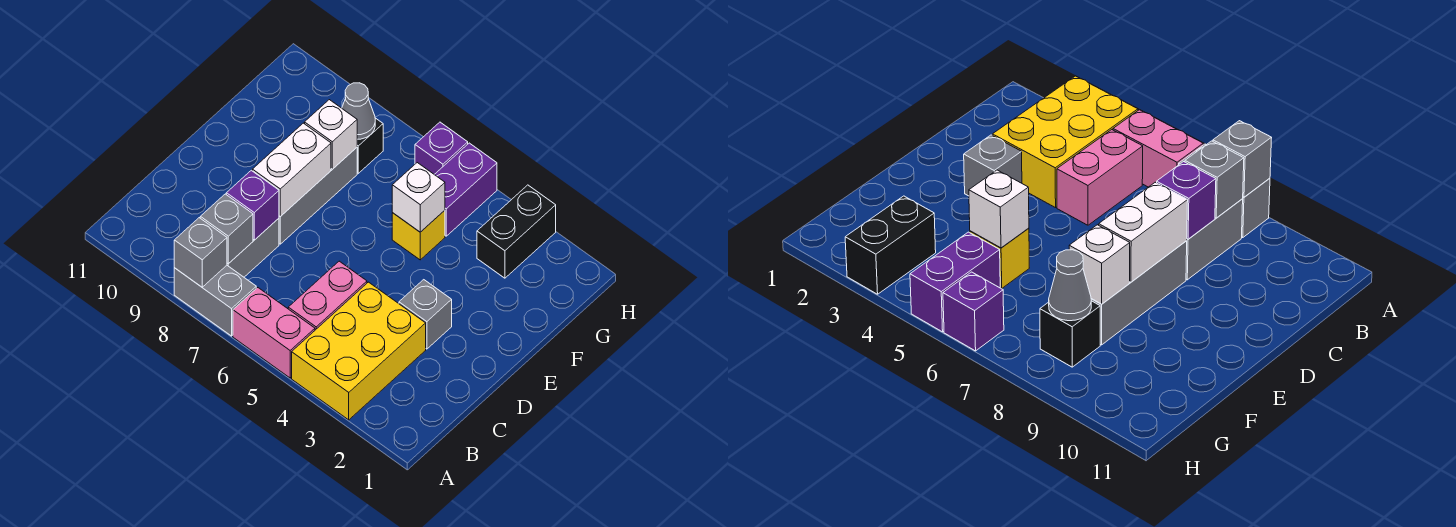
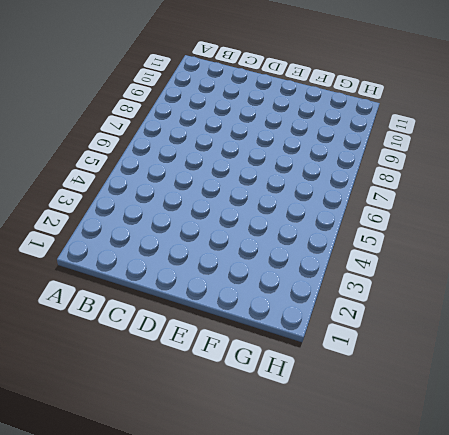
none -> yellow brick A3:C4 level 1
none -> pink brick A5:A6 level 1
none -> grey brick A7:A8 level 1

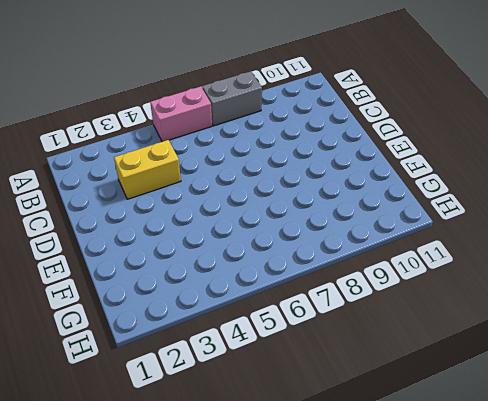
yellow brick C3:C4 level 1 -> yellow brick A3:C4 level 1
none -> pink brick B5:C5 level 1
none -> grey brick B8:C8 level 1
none -> grey brick D3 level 1

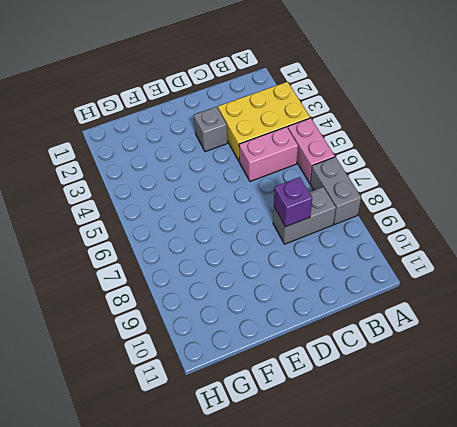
none -> grey brick D8:F8 level 1
none -> yellow brick F5 level 1
none -> black brick G3:H3 level 1

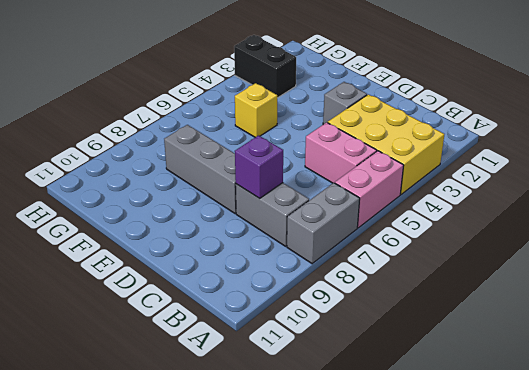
none -> purple brick G5:H5 level 1
none -> black brick G8 level 1
none -> purple brick H6 level 1

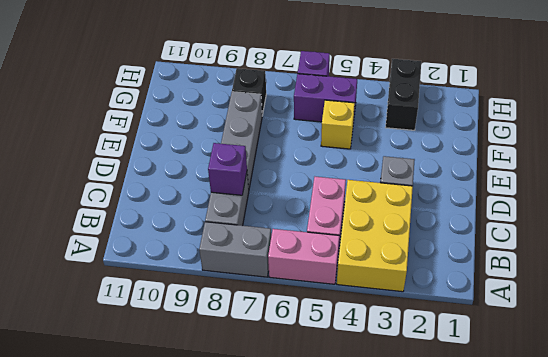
purple brick G5:G6 level 1 -> purple brick G5:H5 level 1
none -> grey brick A8 level 2
none -> grey brick B8 level 2
none -> white brick D8:E8 level 2

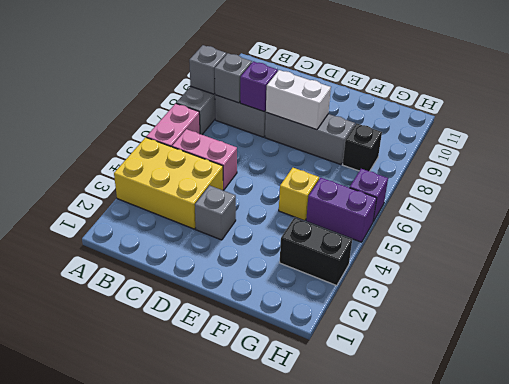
none -> white brick F5 level 2
none -> white brick F8 level 2
none -> grey cone G8 level 2

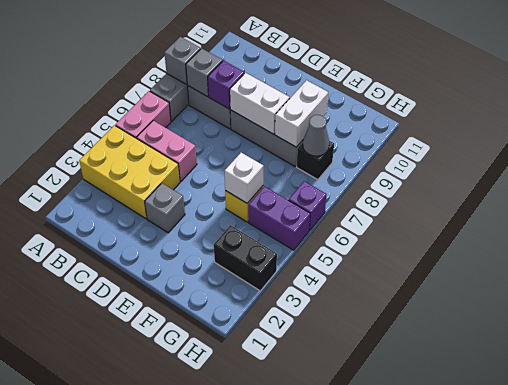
white brick F8:F9 level 2 -> white brick F8 level 2

